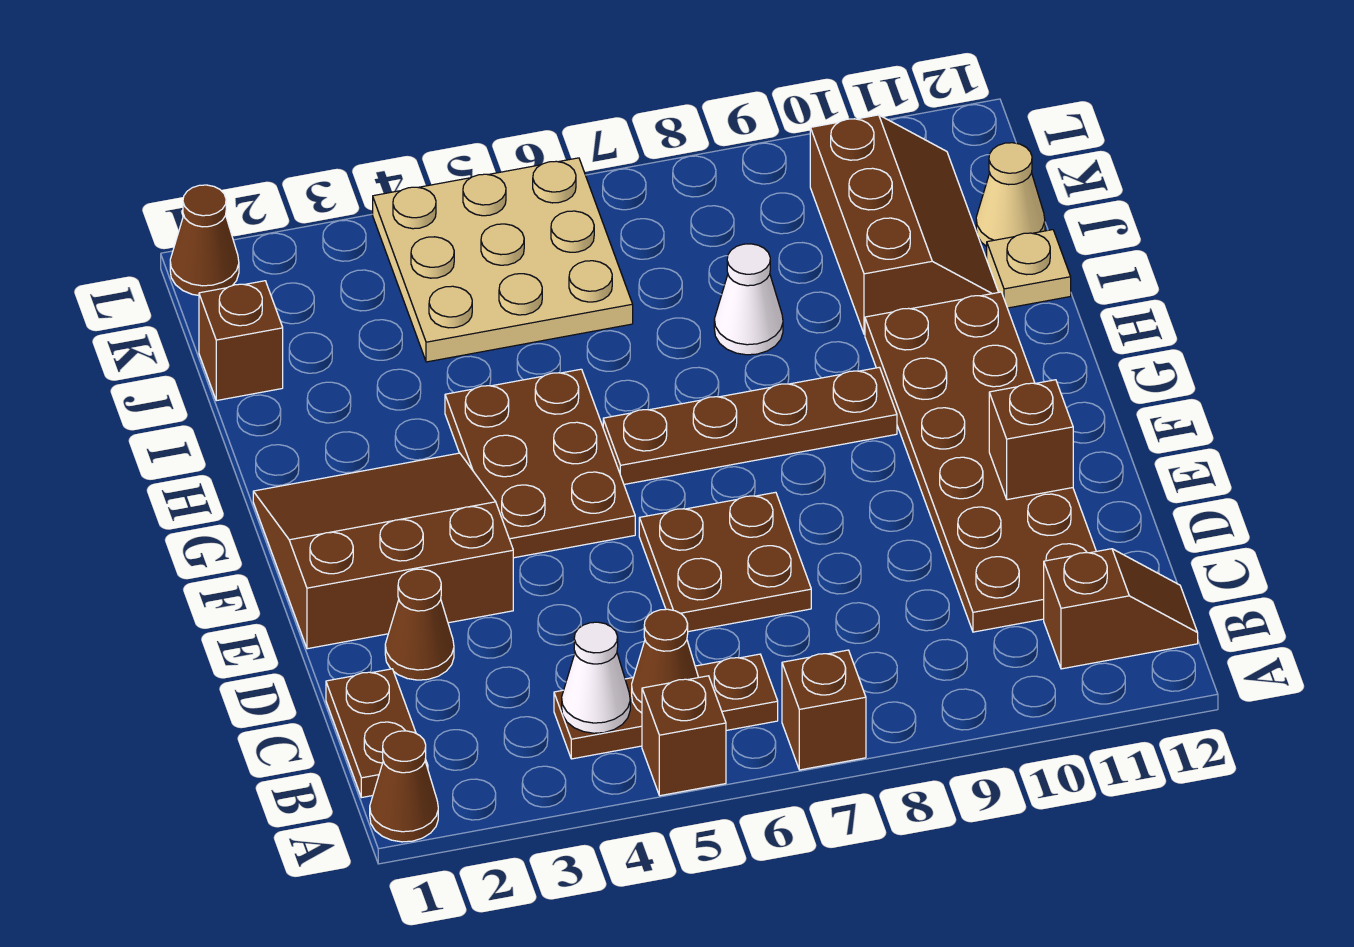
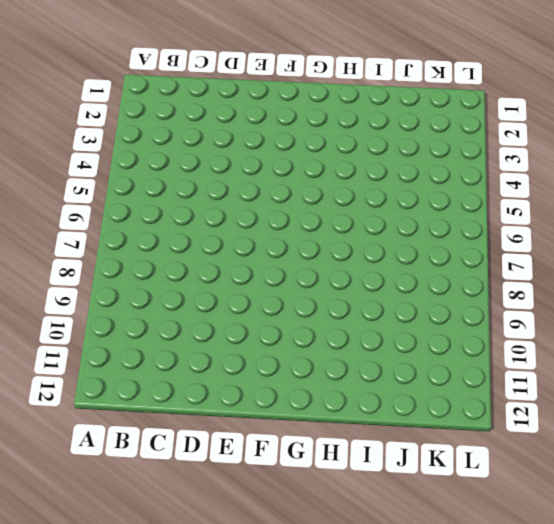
none -> brown cone A1 level 1
none -> brown brick A5 level 1
none -> brown brick A7 level 1

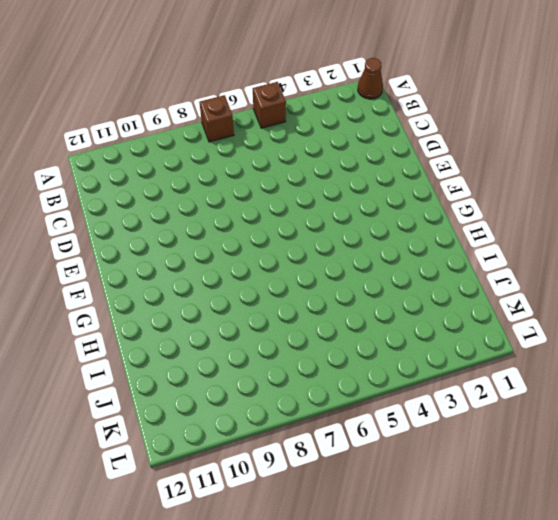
none -> brown plate B1:C1 level 1
none -> brown plate B4:B6 level 1
none -> brown slope B11:B12 level 1 top 11

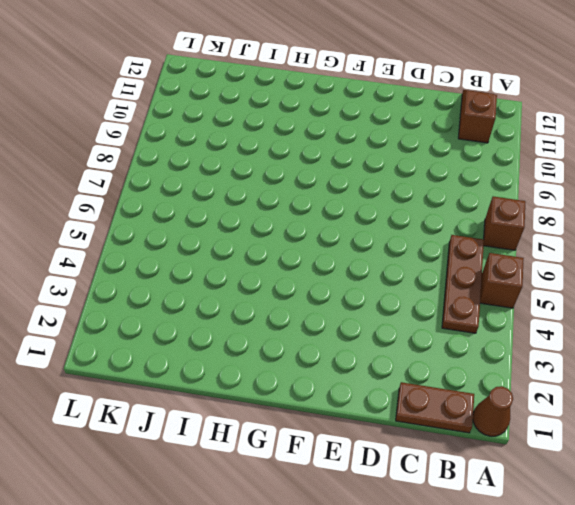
none -> brown plate C10:H11 level 1
none -> brown cone D2 level 1
none -> brown plate D6:E7 level 1

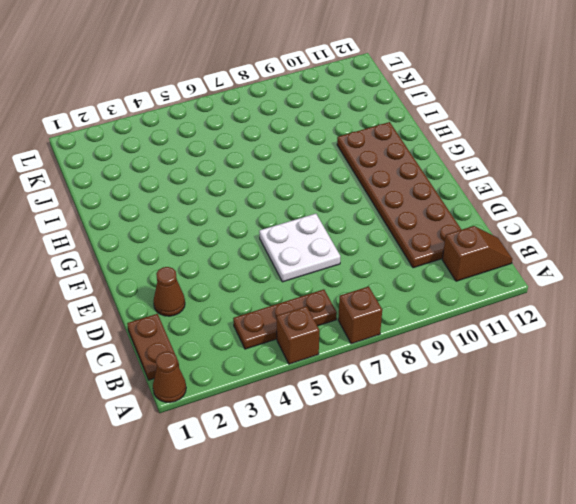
white plate D6:E7 level 1 -> brown plate D6:E7 level 1
none -> brown slope E1:G3 level 1 top E
none -> brown plate F4:H5 level 1
none -> brown plate G6:G9 level 1

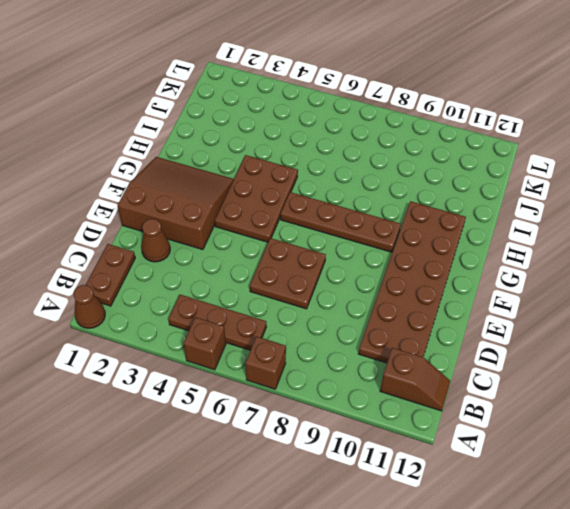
none -> white cone I8 level 1
none -> brown slope I10:K11 level 1 top 10
none -> tan plate I12 level 1

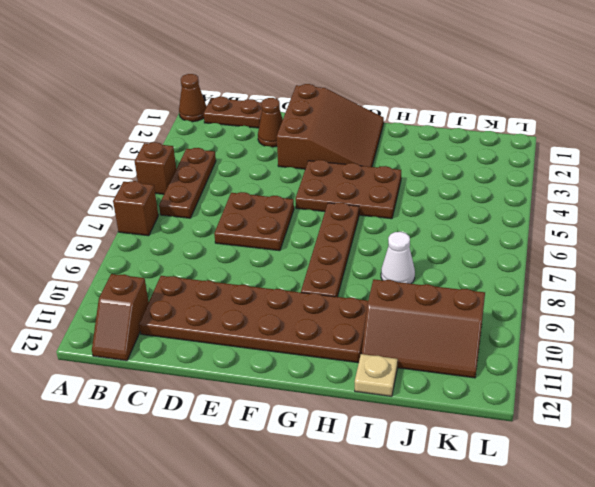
none -> brown brick J1 level 1
none -> tan plate J4:L6 level 1
none -> tan cone J12 level 1

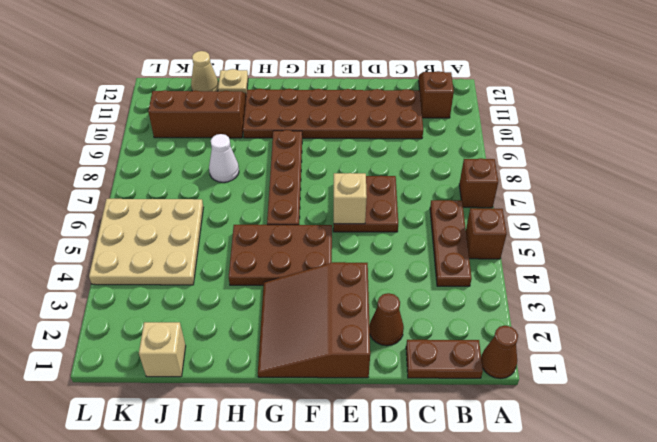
tan brick E6 level 2 -> none
tan brick J1 level 1 -> brown brick J1 level 1
none -> brown cone L1 level 1
none -> white cone B4 level 2
none -> brown cone B5 level 2

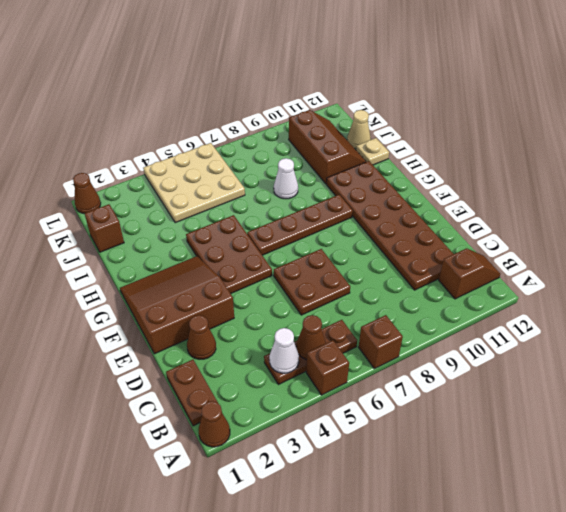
none -> brown brick E11 level 2

